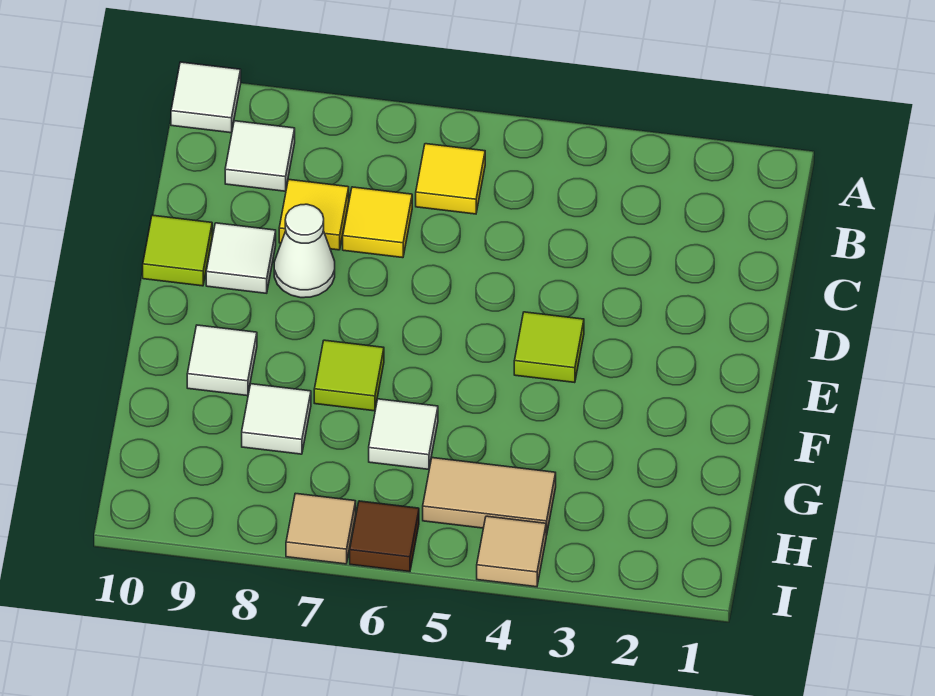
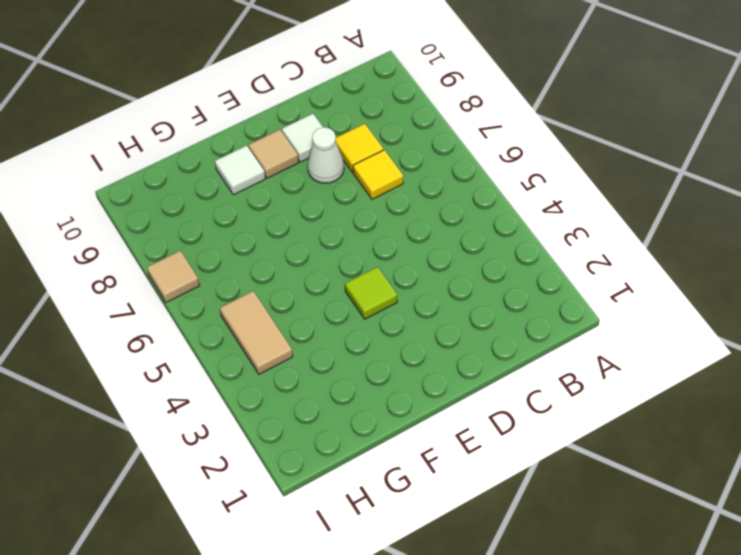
tan tile E9 level 1 -> tan tile I4 level 1
none -> white tile A10 level 1
none -> yellow tile B6 level 1
none -> white tile B9 level 1

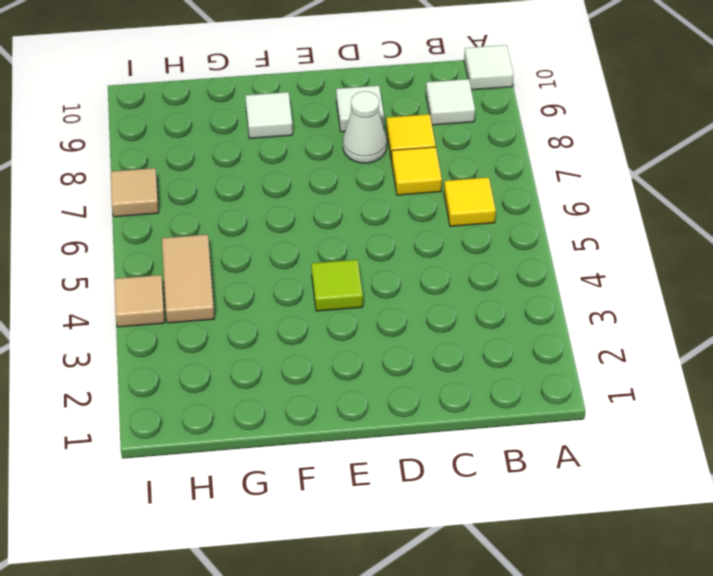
none -> lime tile D10 level 1
none -> lime tile F7 level 1
none -> white tile G6 level 1

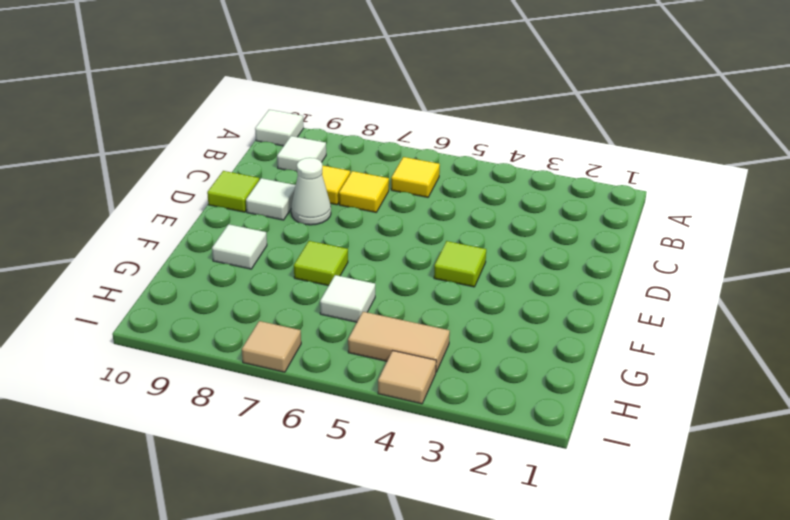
none -> white tile G8 level 1
none -> brown tile I6 level 1

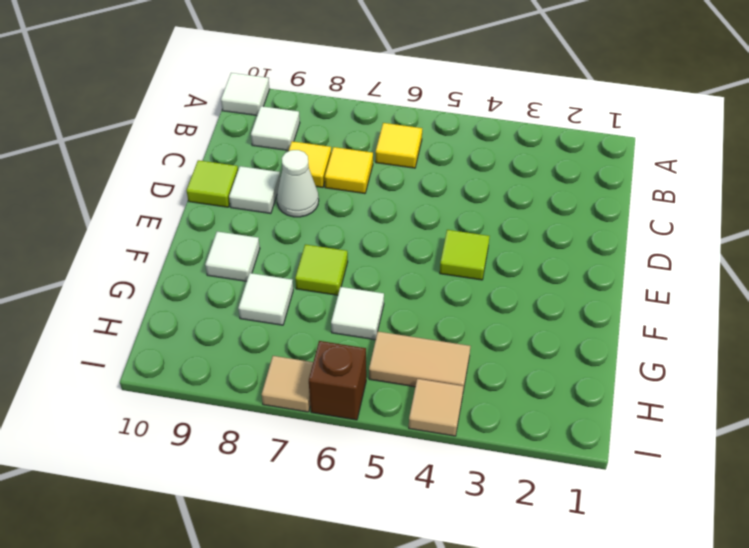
brown brick I6 level 1 -> brown tile I6 level 1

